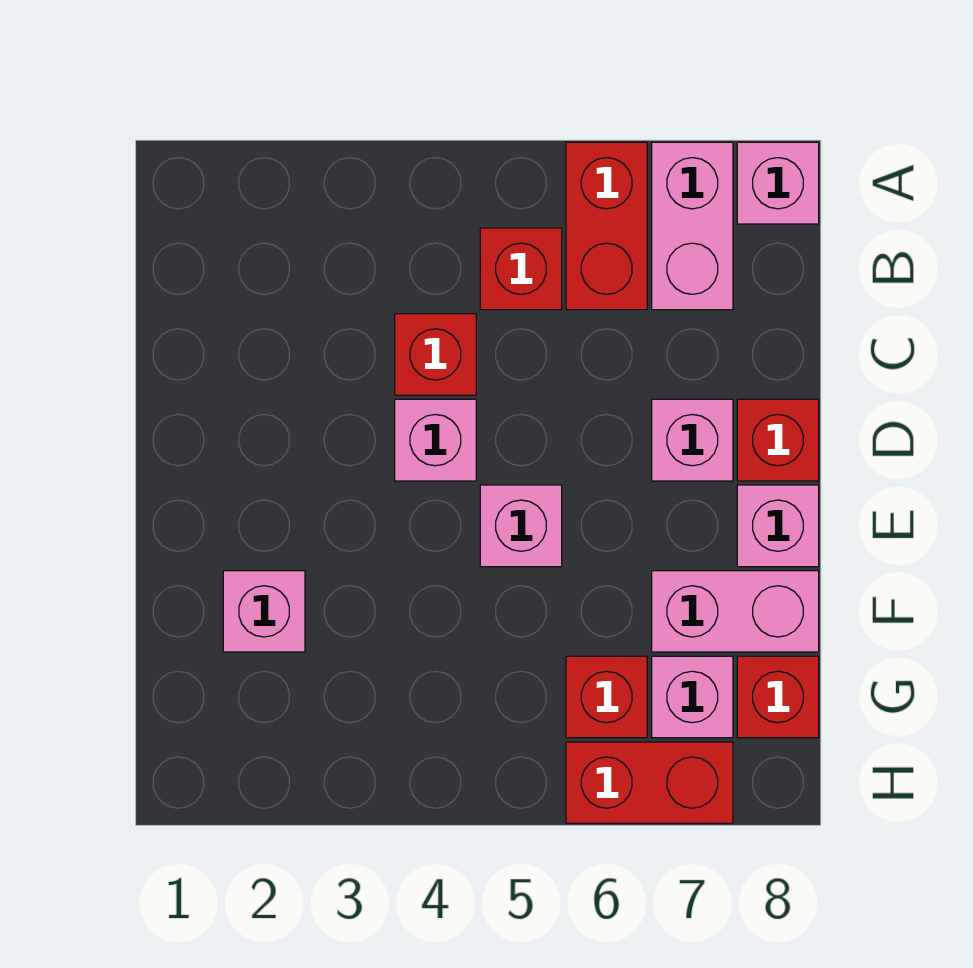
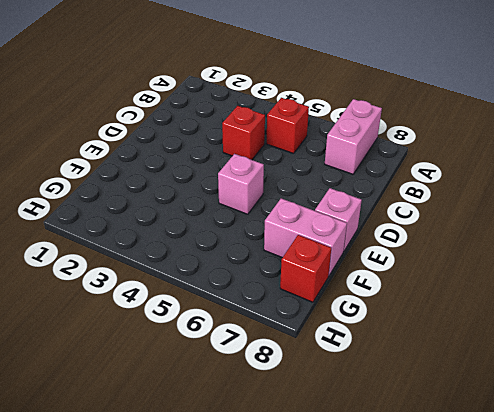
none -> red brick A6:B6 level 1
none -> pink brick A8 level 1
none -> pink brick D4 level 1

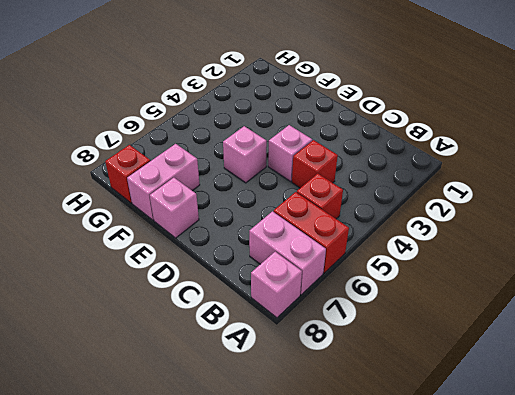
none -> pink brick D7 level 1
none -> red brick D8 level 1
none -> pink brick F2 level 1

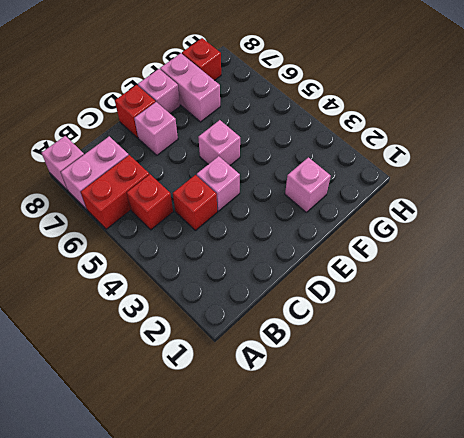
none -> red brick G6 level 1
none -> pink brick G7 level 1
none -> red brick H6:H7 level 1

